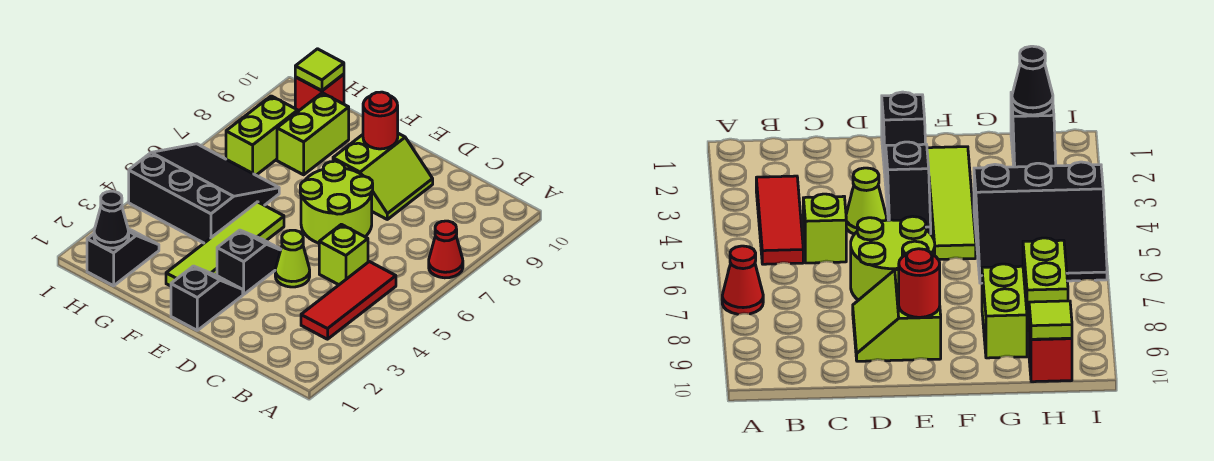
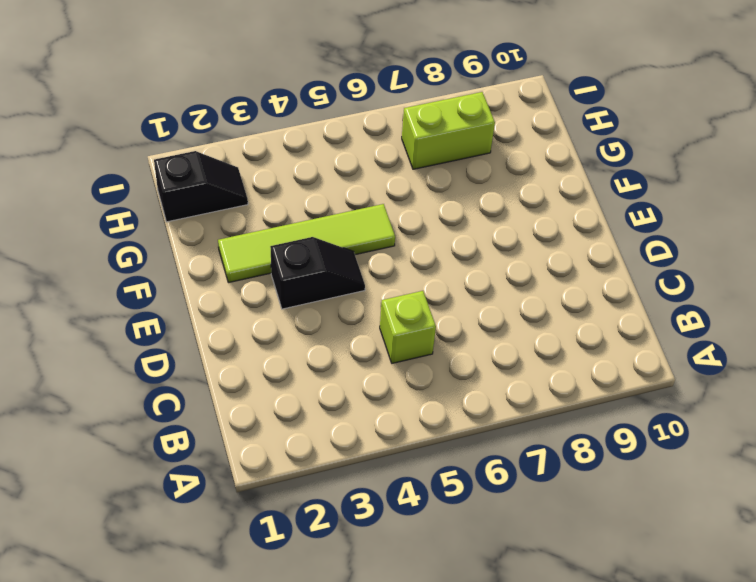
none -> red cone A7 level 1
none -> red tile B3:B5 level 1
none -> lime cone D4 level 1

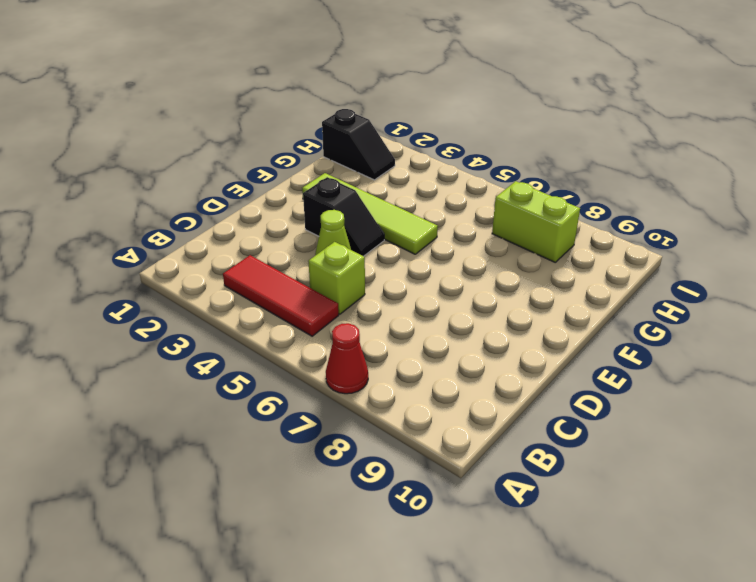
none -> lime round brick D6:E7 level 1
none -> lime slope D8:E9 level 1 top E
none -> black slope E1:E2 level 1 top 1

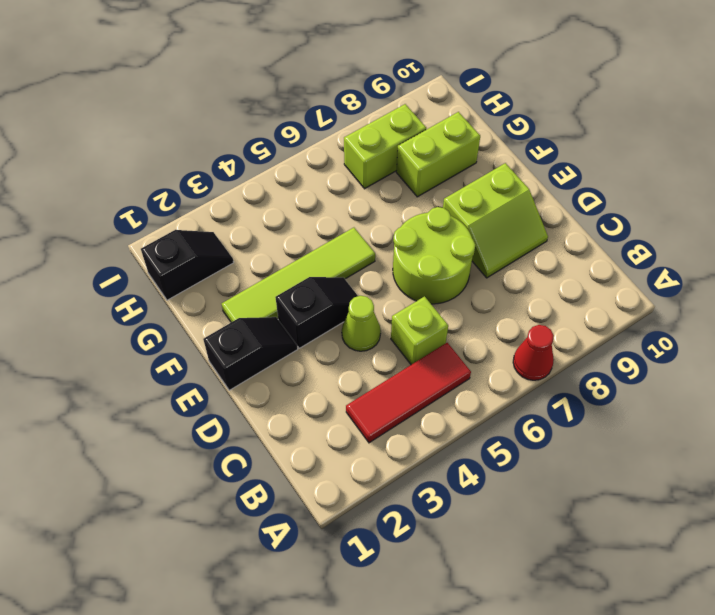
none -> black slope G4:I6 level 1 top 4
none -> red brick H10 level 1
none -> red round brick E9 level 2

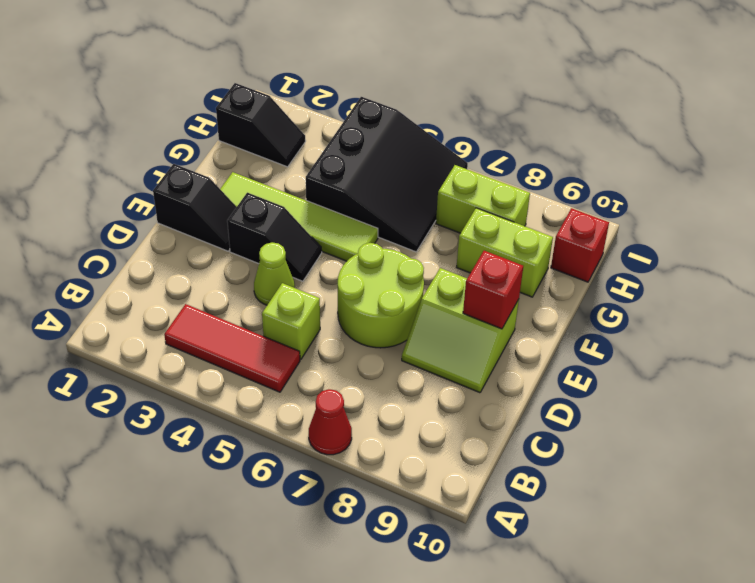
red brick E9 level 2 -> red round brick E9 level 2
none -> black cone H1 level 2
none -> lime tile H10 level 2

